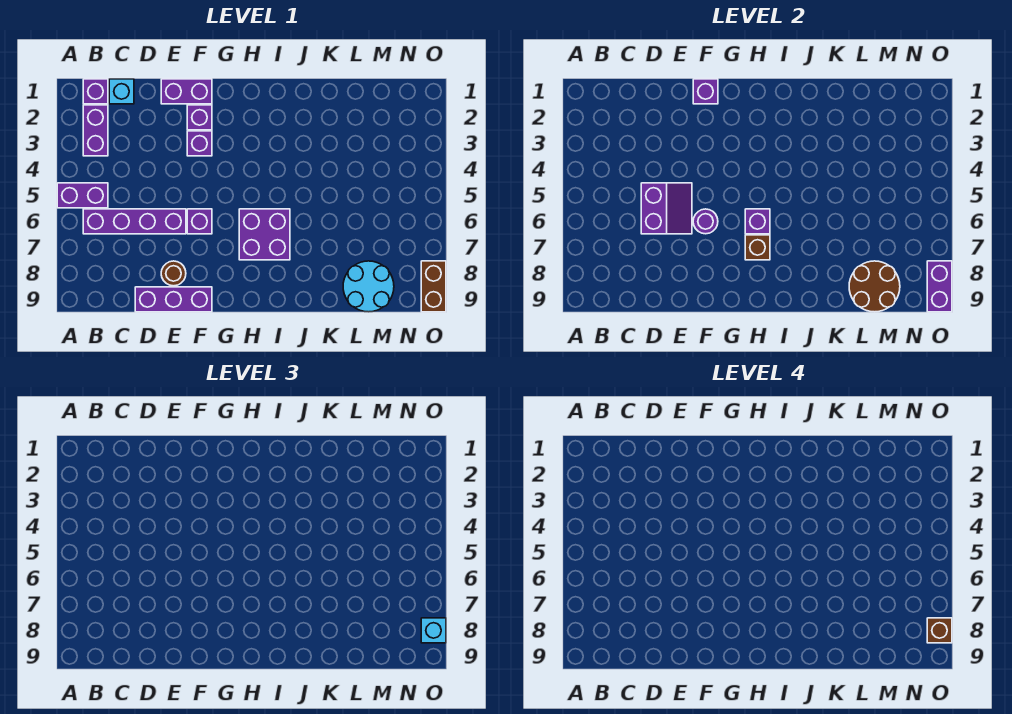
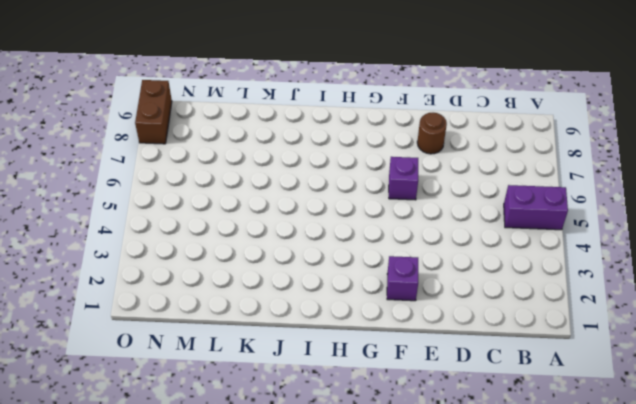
none -> purple brick B1 level 1
none -> purple brick B2:B3 level 1
none -> purple brick B6:E6 level 1

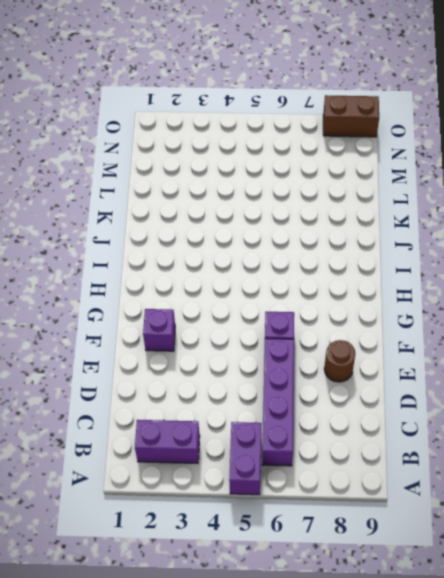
none -> purple brick B1 level 1
none -> cyan brick C1 level 1
none -> purple brick D9:F9 level 1

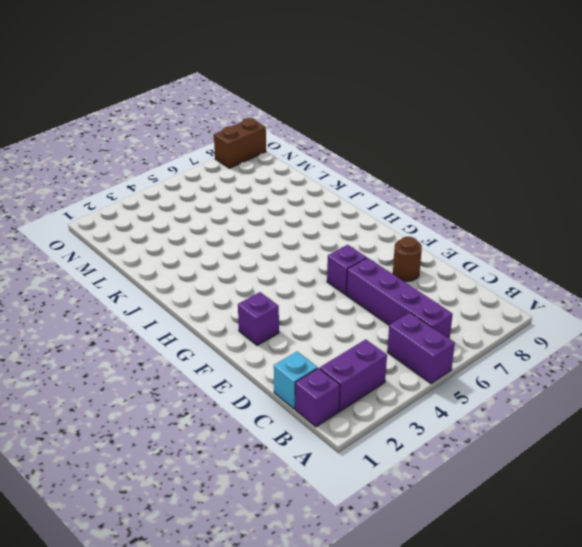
none -> purple brick D9:F9 level 1
none -> purple brick E1:F1 level 1
none -> purple brick F3 level 1

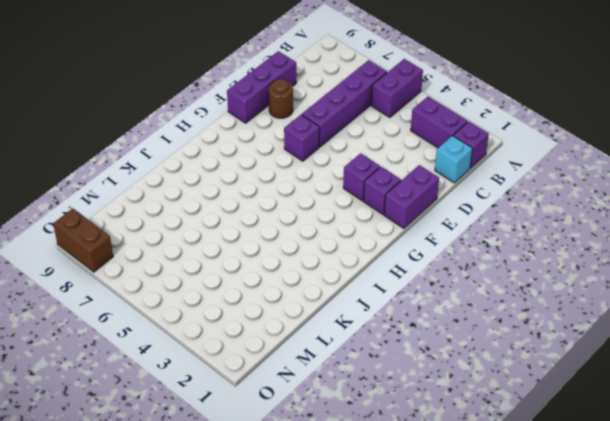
none -> purple brick H6:I7 level 1
none -> cyan round brick L8:M9 level 1
none -> purple slope D5:E6 level 2 top D

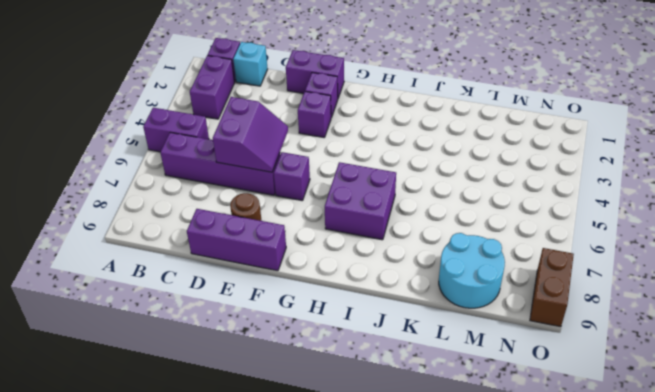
none -> purple brick F1 level 2
none -> purple round brick F6 level 2
none -> purple brick H6 level 2

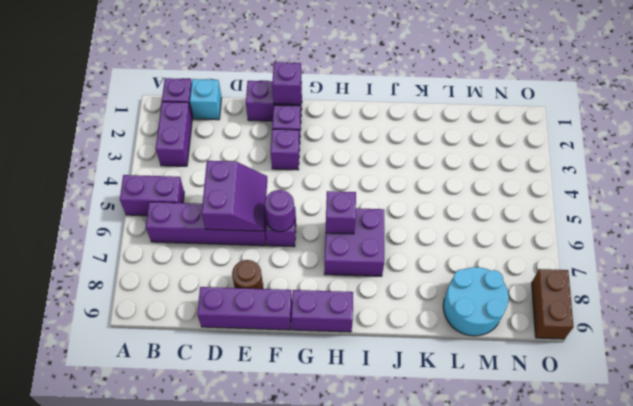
purple brick G9:H9 level 1 -> purple brick O8:O9 level 2
none -> brown brick H7 level 2
none -> brown round brick L8:M9 level 2
none -> cyan brick O8 level 3

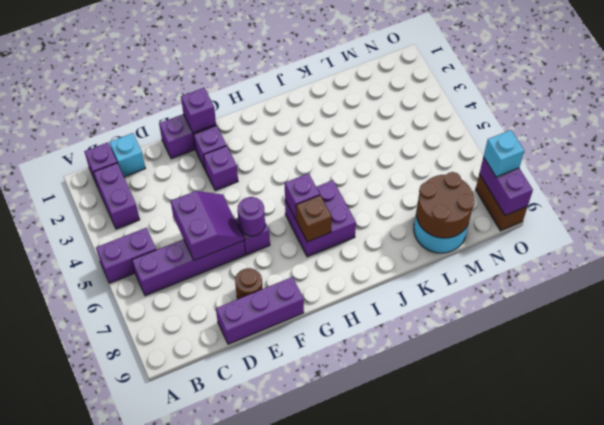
none -> brown brick O8 level 4

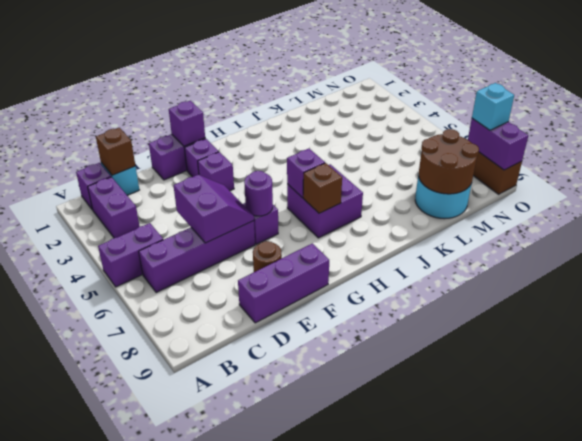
brown brick C1 level 2 -> brown brick O8 level 4

